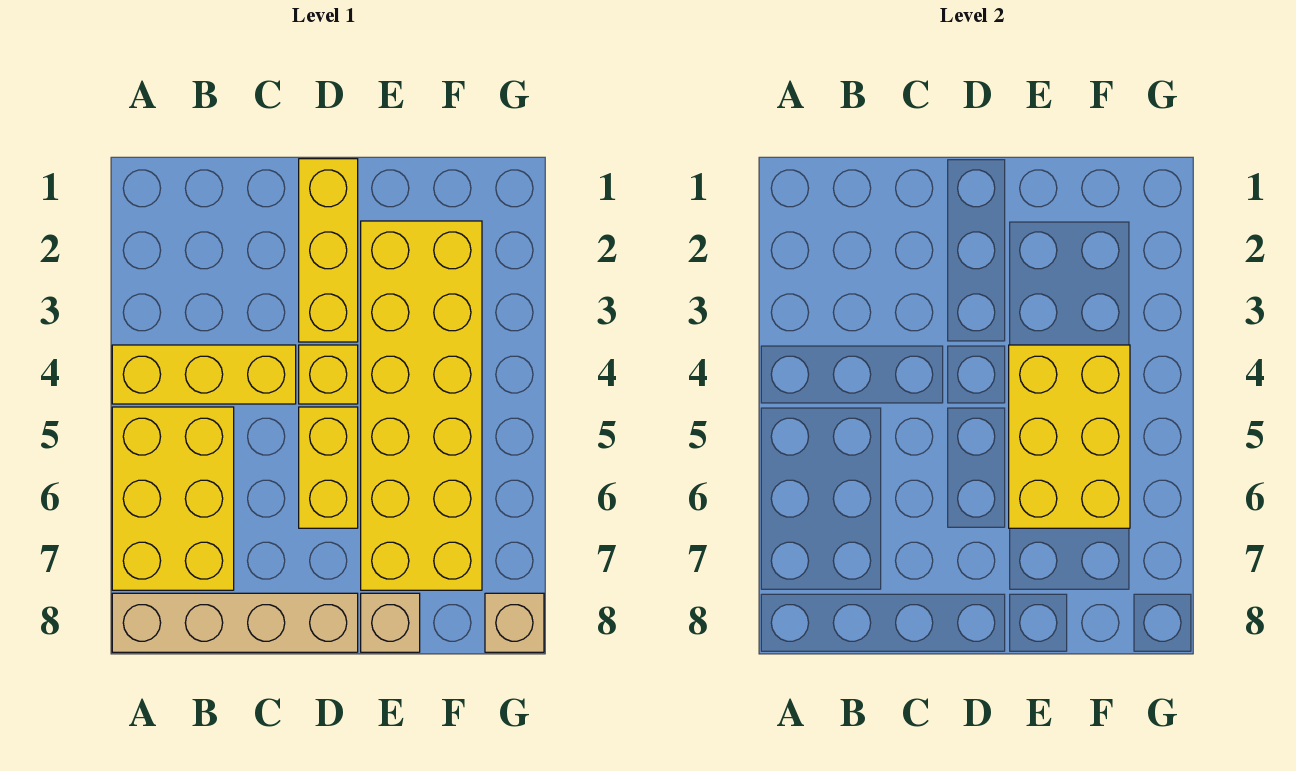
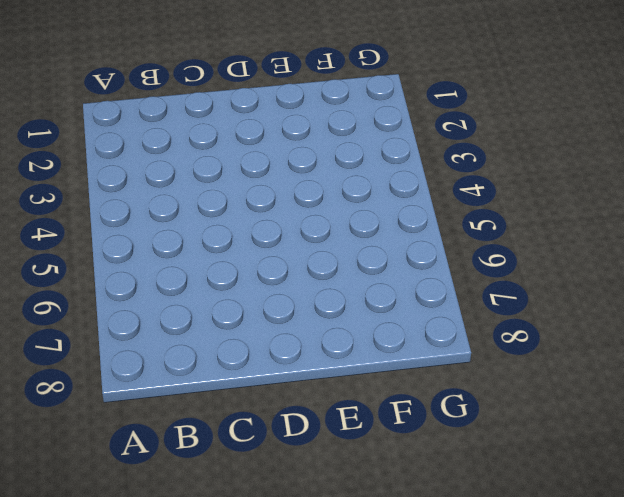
none -> yellow brick A4:C4 level 1
none -> yellow brick A5:B7 level 1

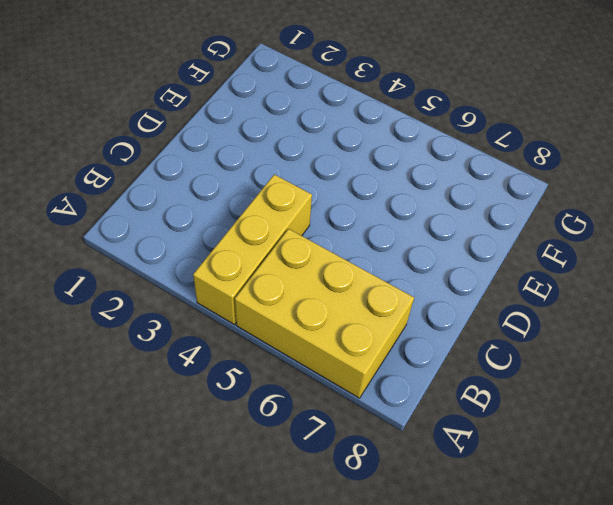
none -> tan brick A8:D8 level 1
none -> yellow brick D1:D3 level 1

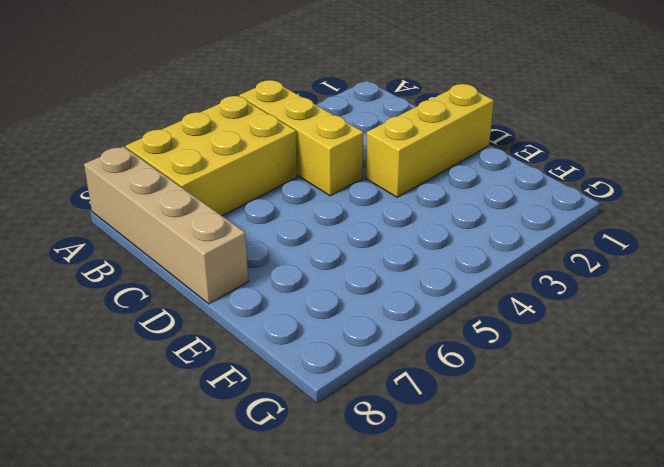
none -> yellow brick D4 level 1
none -> yellow brick D5:D6 level 1

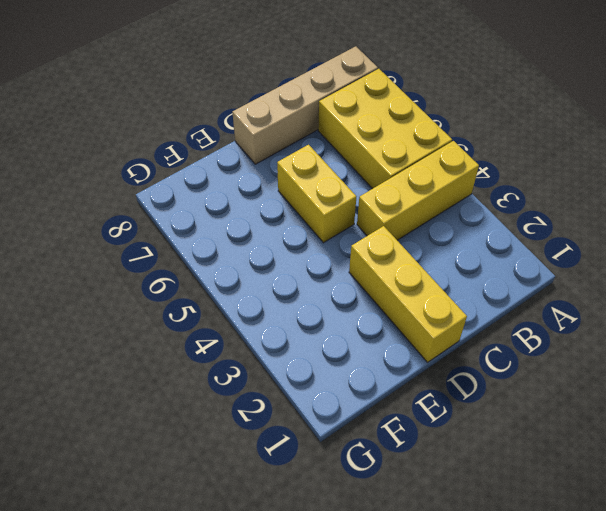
none -> yellow brick D4 level 1
none -> yellow brick E2:F7 level 1

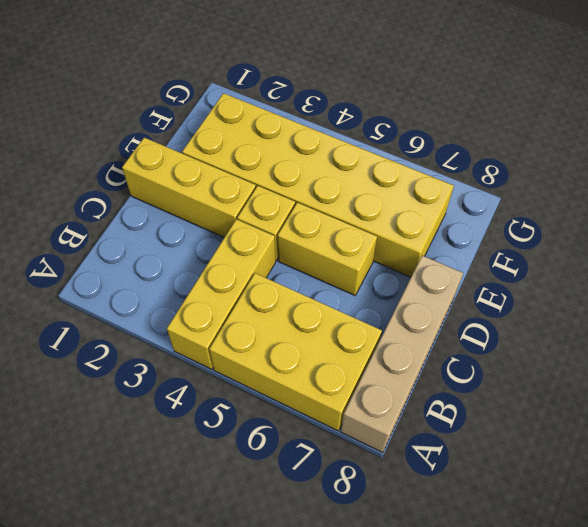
none -> tan brick E8 level 1
none -> tan brick G8 level 1

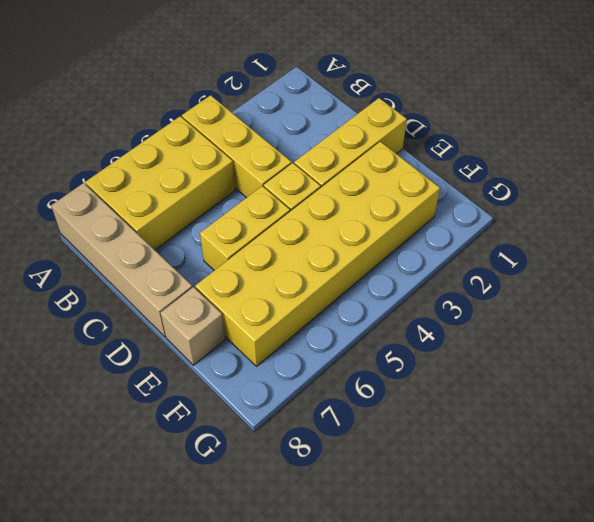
none -> tan brick G8 level 1
none -> yellow brick E4:F6 level 2

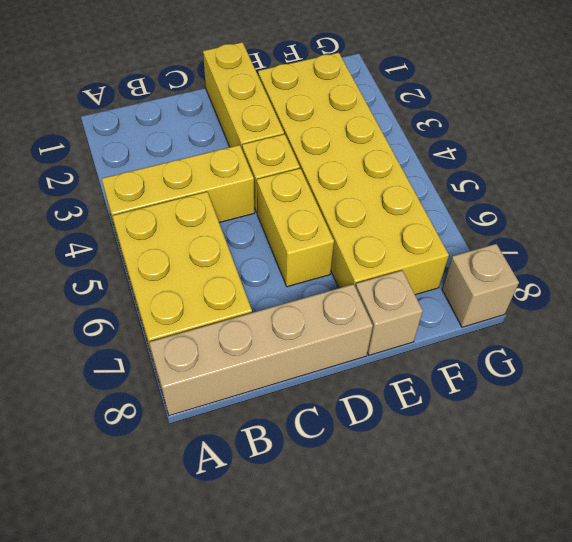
none -> yellow brick E4:F6 level 2

